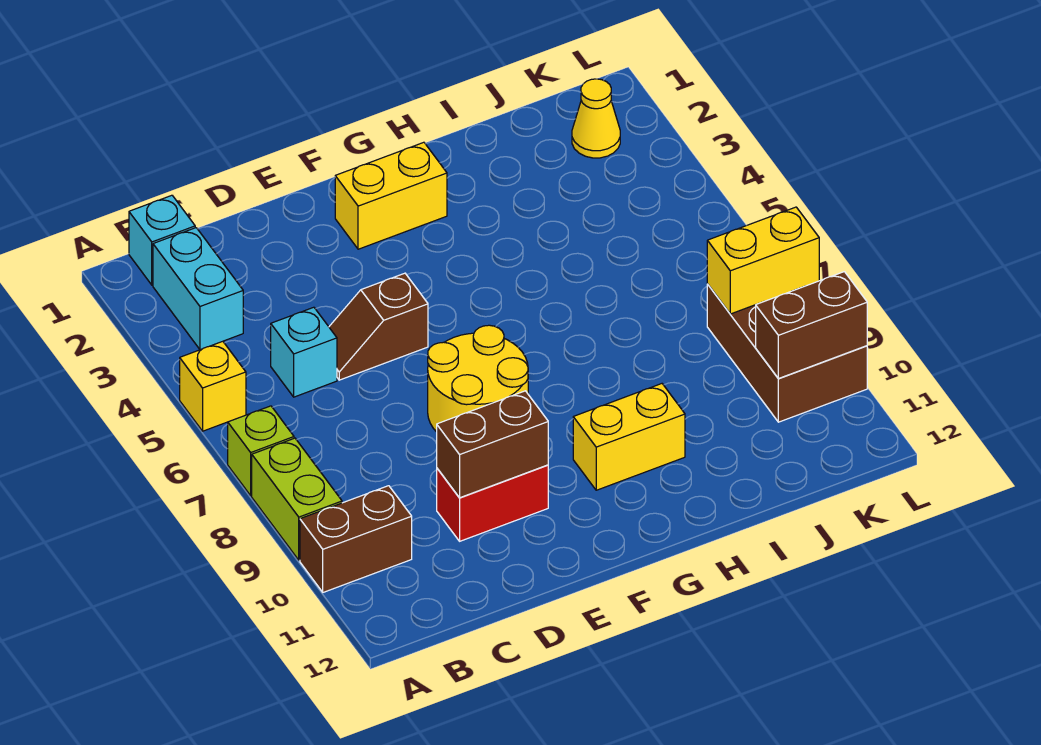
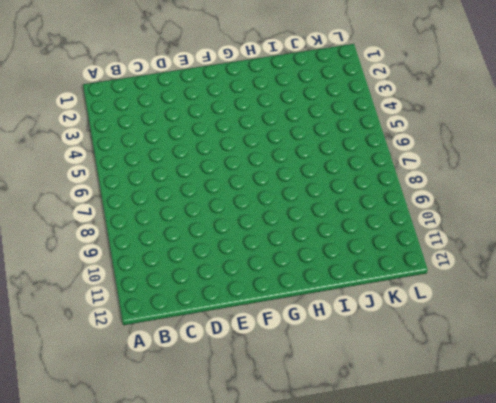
none -> yellow brick A5 level 1
none -> lime brick A7 level 1
none -> lime brick A8:A9 level 1

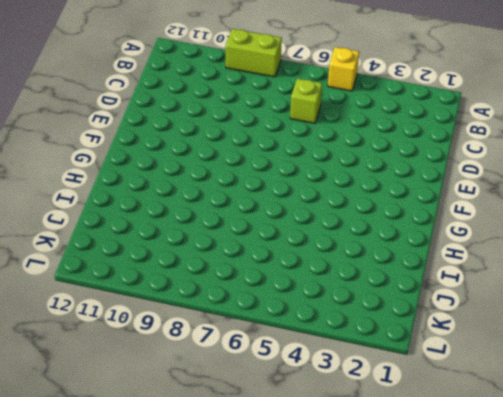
lime brick C6 level 1 -> lime brick A7 level 1
none -> brown brick A10:B10 level 1
none -> cyan brick B1 level 1
none -> cyan brick B2:B3 level 1

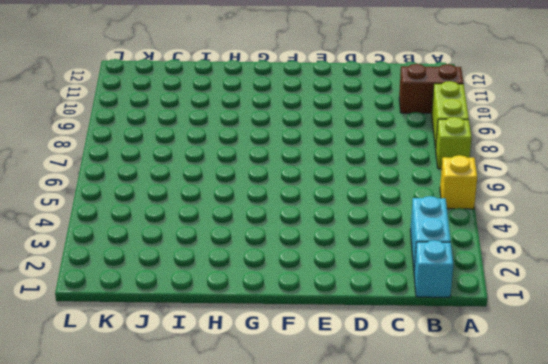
none -> cyan brick C5 level 1
none -> brown slope D5:E5 level 1 top E
none -> red brick D10:E10 level 1

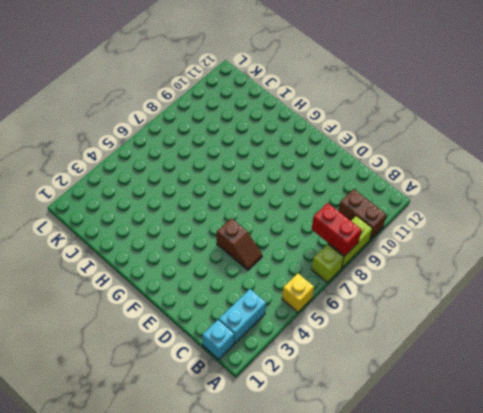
red brick A8:B8 level 2 -> red brick D10:E10 level 1
none -> cyan brick C5 level 1
none -> yellow round brick E7:F8 level 1
none -> yellow brick F2:G2 level 1

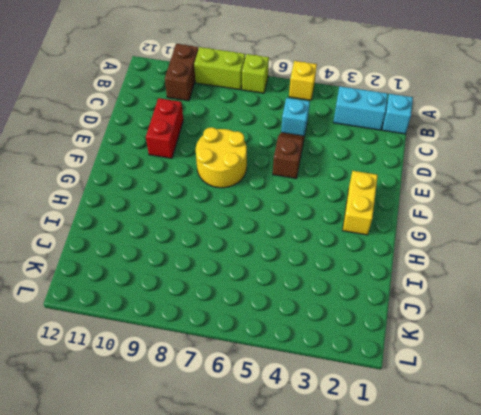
none -> yellow brick G10:H10 level 1
none -> yellow cone K2 level 1
none -> brown brick K8:L10 level 1

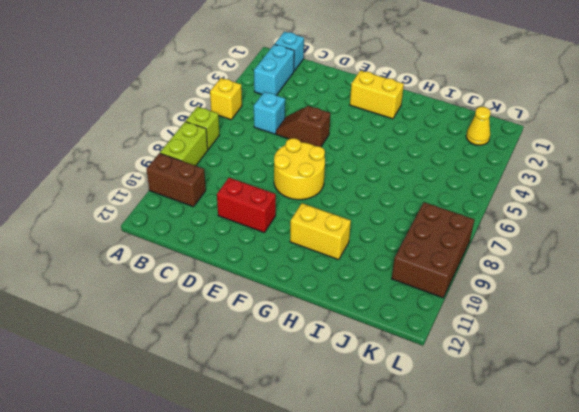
none -> brown brick D10:E10 level 2
none -> yellow brick K8:L8 level 2
none -> brown brick K10:L10 level 2

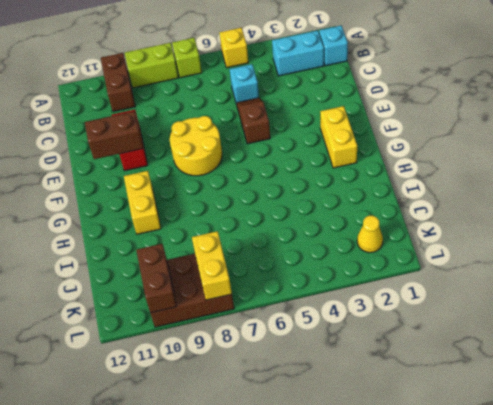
brown brick E10:E11 level 2 -> brown brick D10:E10 level 2

